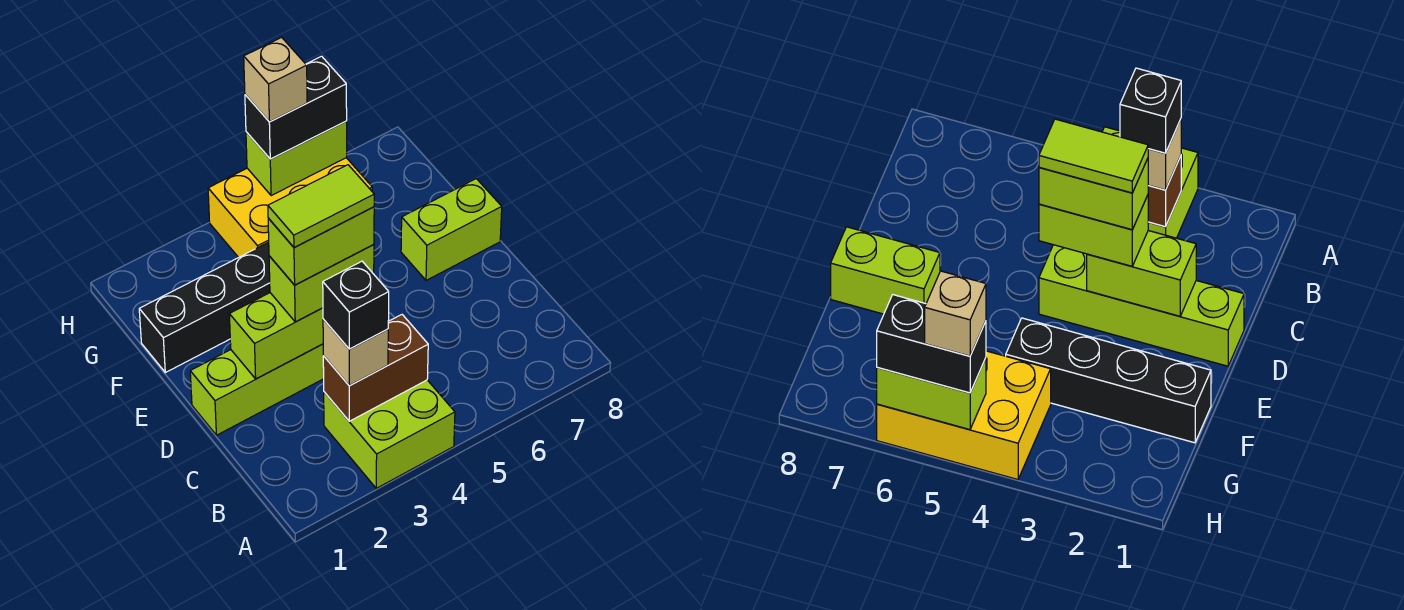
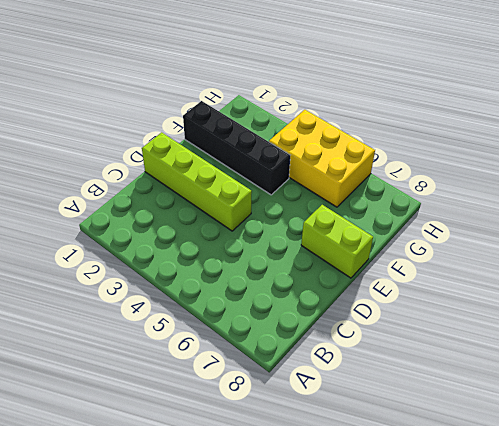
none -> lime brick A3:B4 level 1
none -> brown brick B3:B4 level 2
none -> lime brick D2:D3 level 2

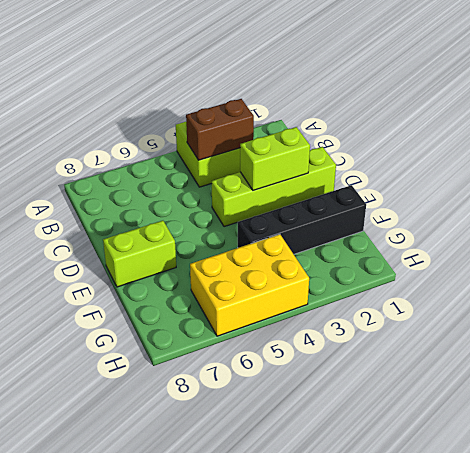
none -> lime brick H5:H6 level 2
none -> tan brick B3 level 3
none -> lime brick D3:D4 level 3

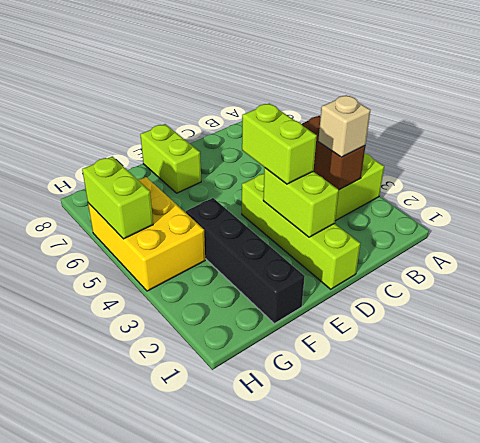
none -> black brick H5:H6 level 3
none -> black brick B3 level 4
none -> lime brick D3:D4 level 4

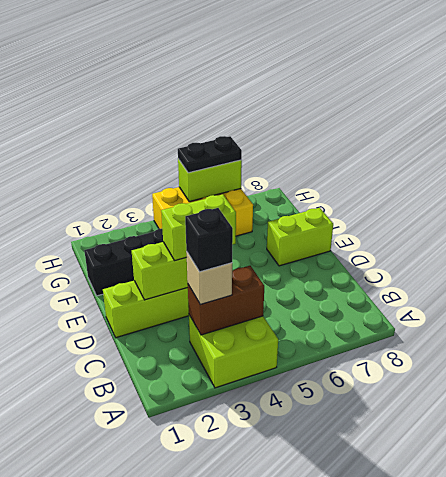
black plate H5:H6 level 3 -> black brick H5:H6 level 3
none -> lime brick D3:D4 level 4
none -> tan brick H5 level 4
none -> lime tile D3:D4 level 5

